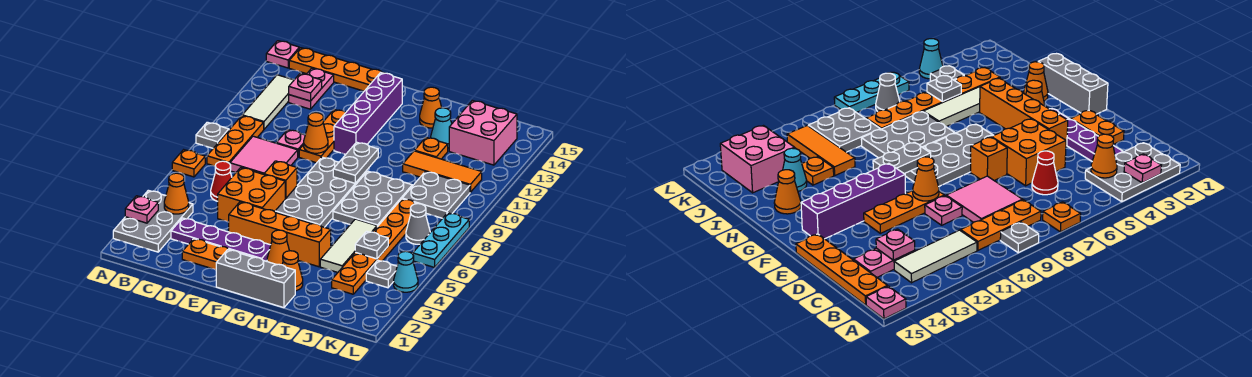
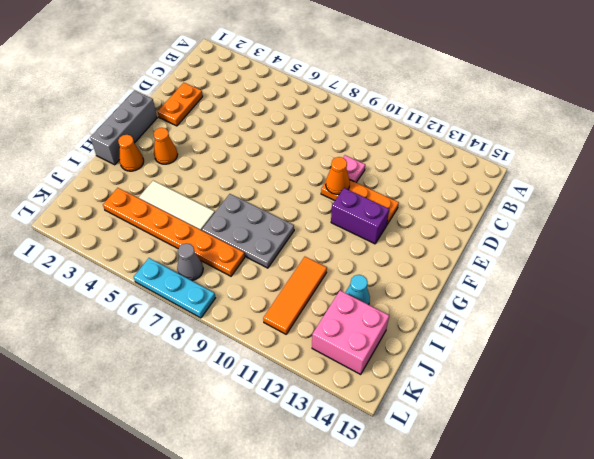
purple brick F11:F12 level 1 -> purple brick F11:F14 level 1
none -> grey plate A2:B4 level 1
none -> orange plate A7 level 1
none -> grey plate A9 level 1
none -> pink plate A15 level 1

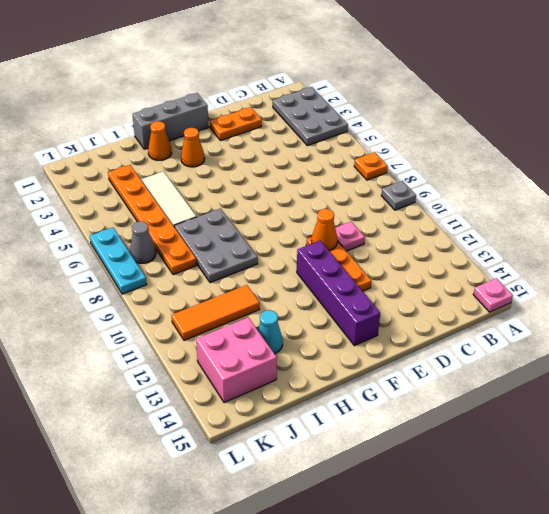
none -> orange plate B8:B10 level 1
none -> white tile B11:B13 level 1
none -> orange plate B15:E15 level 1
none -> purple plate C3:F3 level 1

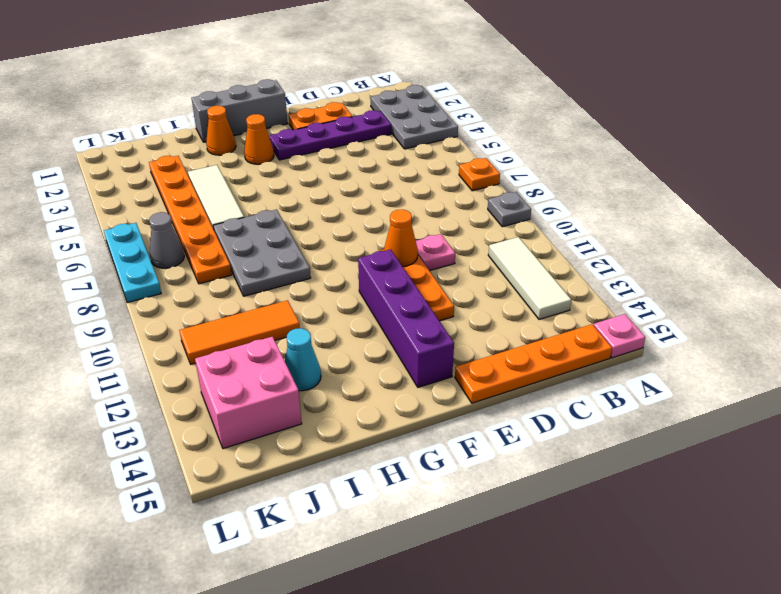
none -> orange plate B8:B10 level 1
none -> red cone C6 level 1
none -> pink tile C8:D9 level 1
none -> pink plate C13:C14 level 1

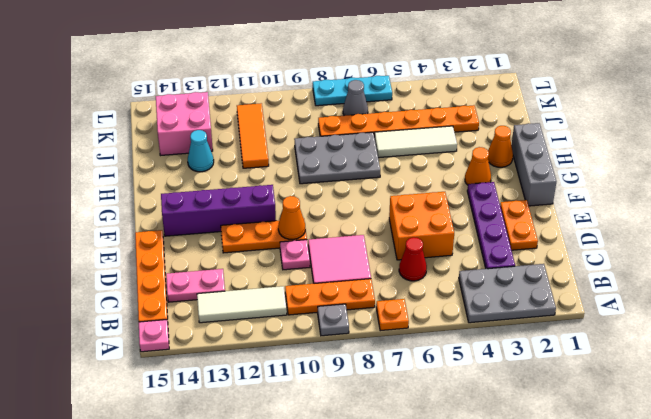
none -> orange brick E4:H4 level 1
none -> orange brick E7 level 1
none -> grey plate F6:G9 level 1
none -> orange cone H14 level 1

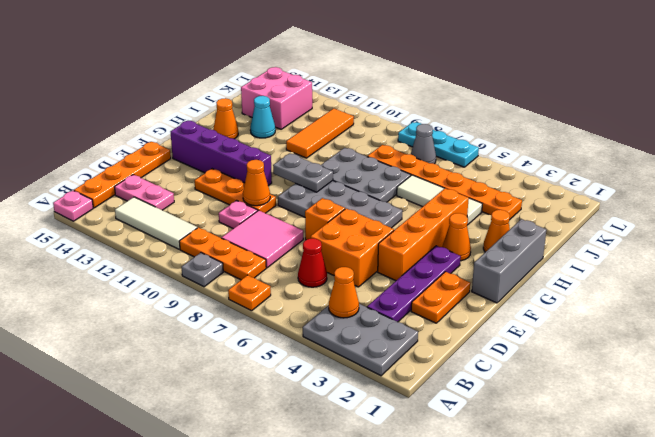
none -> orange plate I12 level 1
none -> grey plate J9:K10 level 1
none -> grey plate K4 level 1
none -> cyan cone L4 level 1

